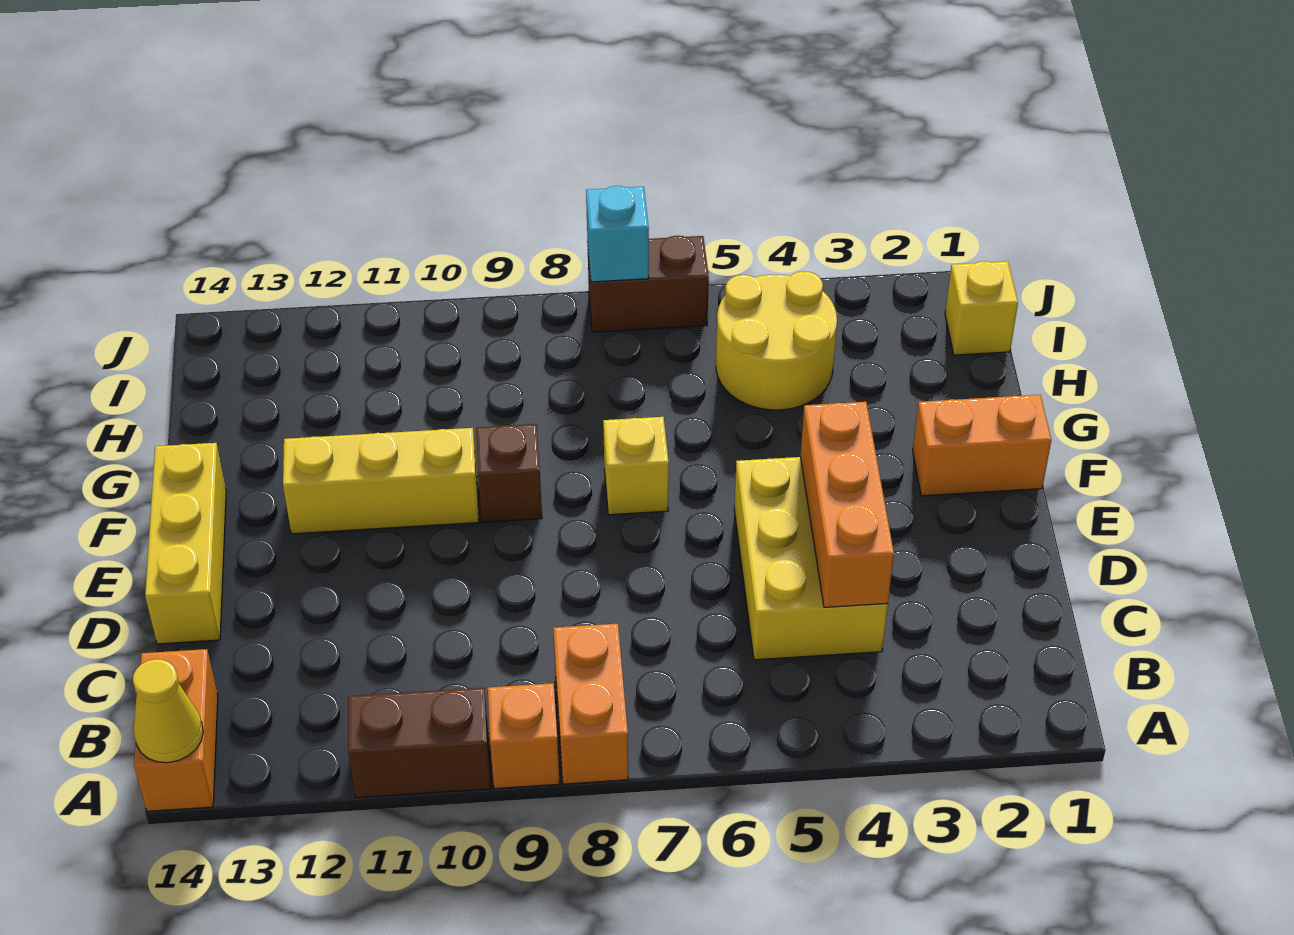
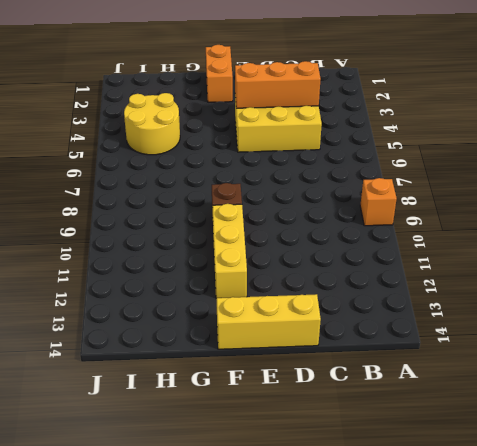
none -> orange brick A8:B8 level 1
none -> brown brick A10:A11 level 1
none -> orange brick A14:B14 level 1

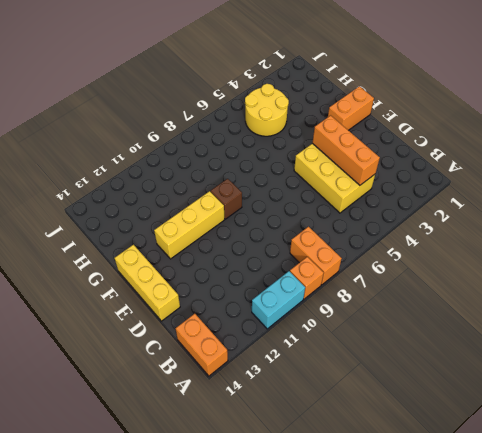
cyan brick A10:A11 level 1 -> brown brick A10:A11 level 1
none -> yellow brick F7 level 1
none -> yellow brick I1 level 1
none -> brown brick J6:J7 level 1

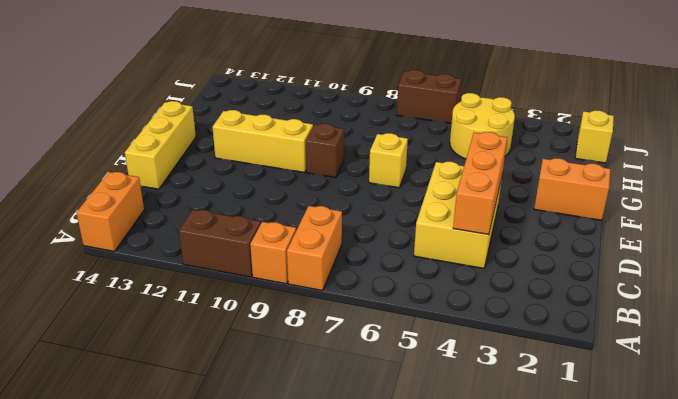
none -> yellow cone A14 level 2
none -> cyan brick J7 level 2

